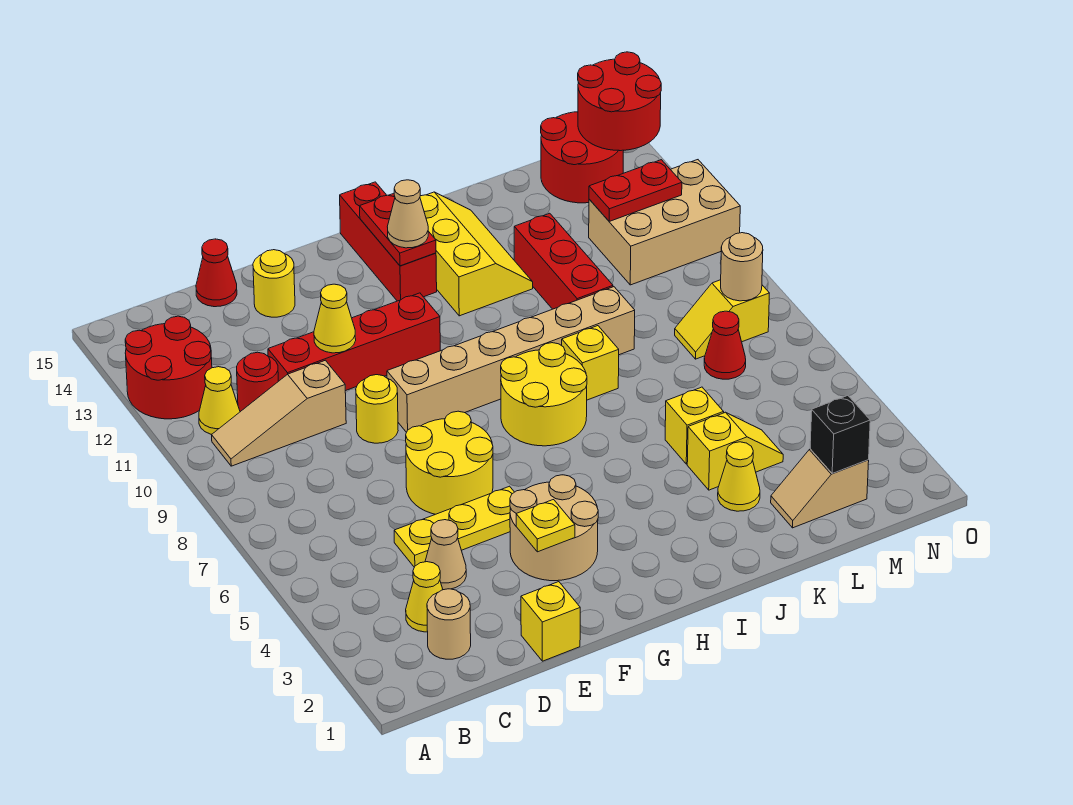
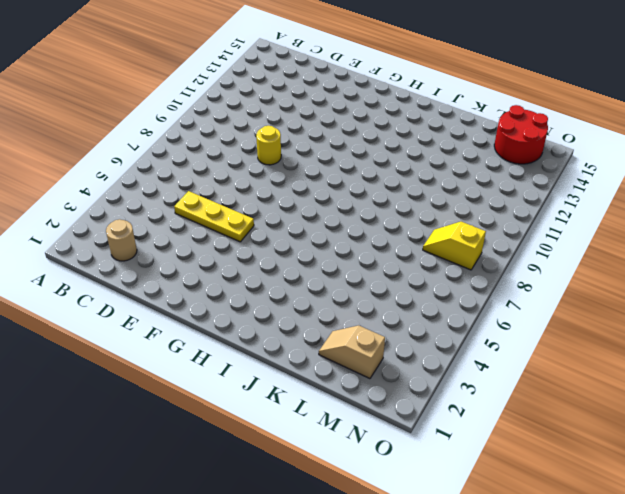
none -> red round brick A12:B13 level 1
none -> tan slope B10:D10 level 1 top D
none -> yellow cone B11 level 1
none -> yellow cone C3 level 1

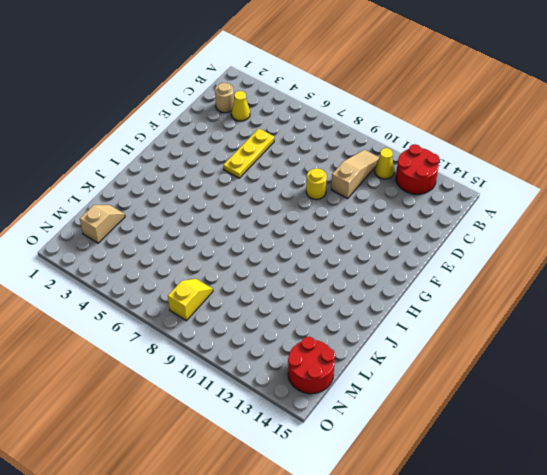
none -> red round brick C11 level 1
none -> tan cone D4 level 1
none -> red brick D11:G11 level 1
none -> red cone D15 level 1

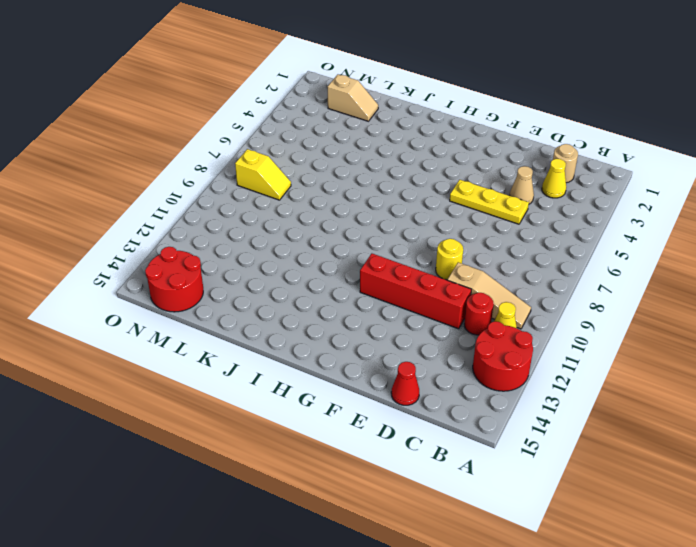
none -> yellow brick E1 level 1
none -> yellow round brick E6:F7 level 1
none -> yellow round brick E14 level 1
none -> tan round brick F3:G4 level 1

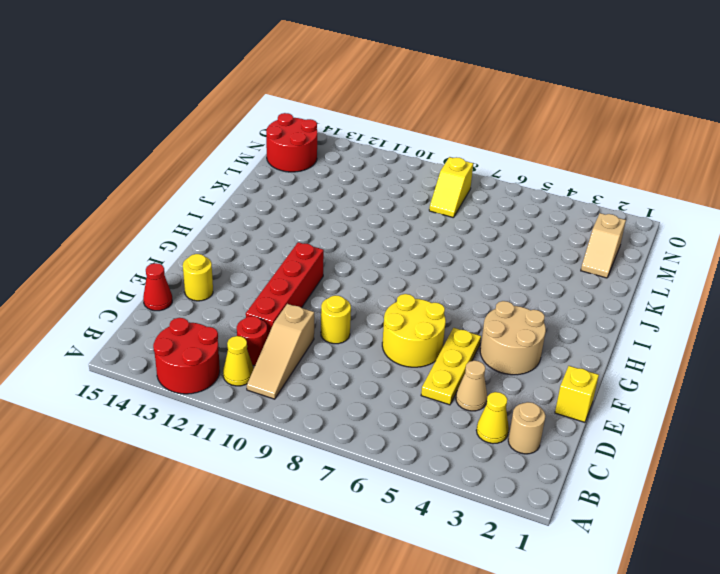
none -> tan brick F9:K9 level 1
none -> yellow round brick H7:I8 level 1
none -> red brick H13:H15 level 1
none -> yellow slope I12:J14 level 1 top I

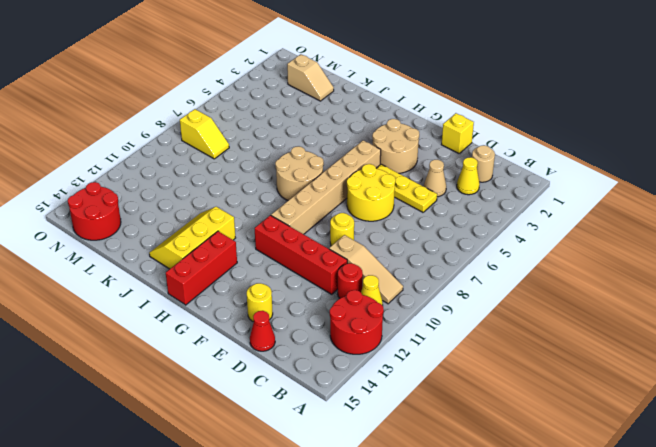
tan brick G5:G10 level 1 -> tan brick F9:K9 level 1
tan round brick H7:I8 level 1 -> yellow round brick H7:I8 level 1
none -> yellow brick J8 level 1
none -> yellow cone K3 level 1
none -> yellow slope K4:L4 level 1 top K
none -> yellow brick K5 level 1

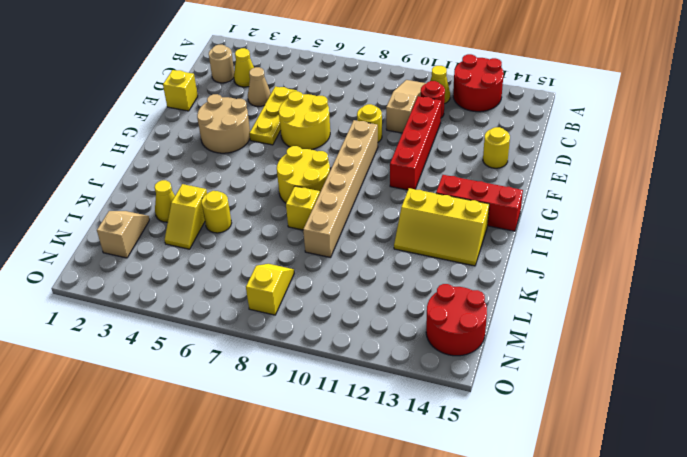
yellow round brick K5 level 1 -> yellow brick K5 level 1
none -> red cone D15 level 1
none -> red brick K10:K12 level 1
none -> red cone M7 level 1
none -> tan brick M11:O12 level 1

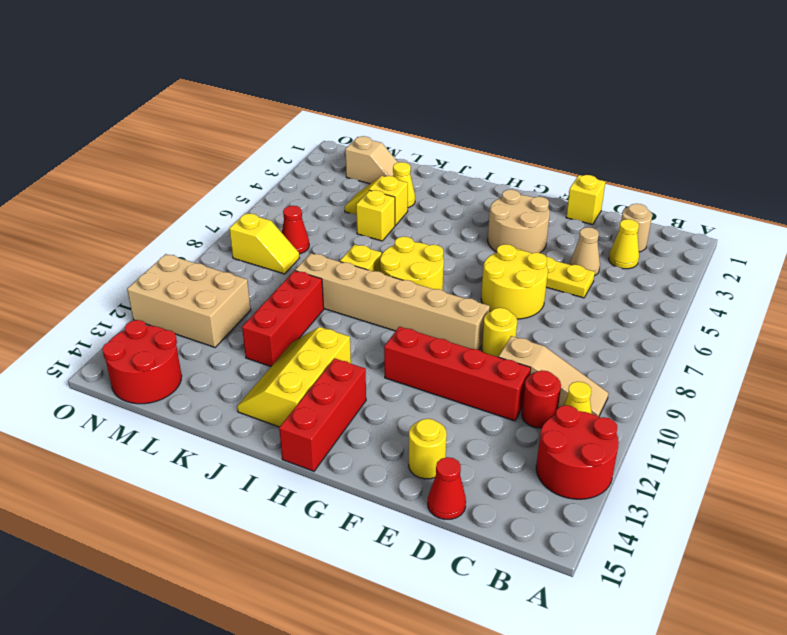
none -> yellow cone E11 level 2
none -> yellow plate F3 level 2
none -> red plate H13:H14 level 2
none -> black brick M2 level 2

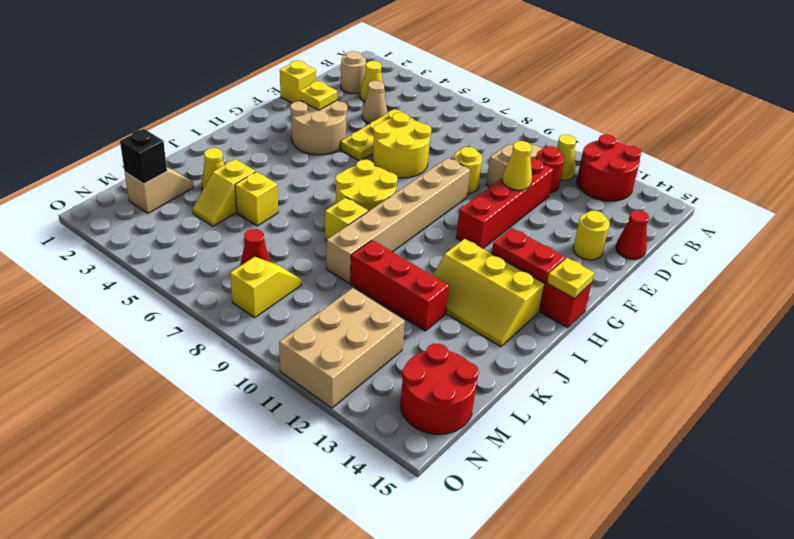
yellow plate H15 level 2 -> none
none -> red plate M12:N12 level 2
none -> tan round brick N8 level 2
none -> red round brick N14:O15 level 2
none -> tan cone H13 level 3

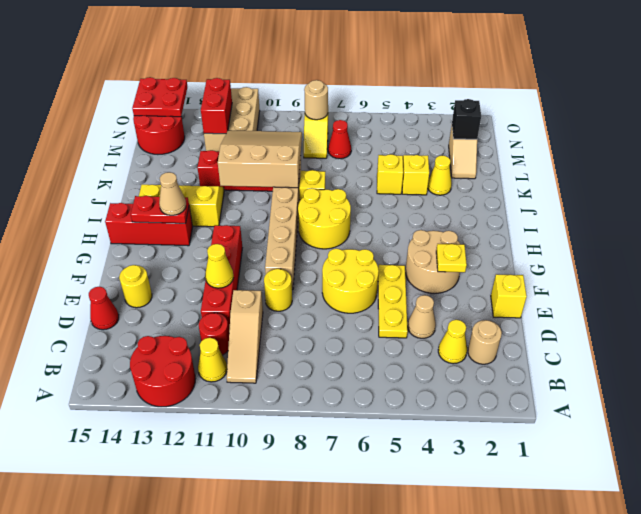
tan slope J9:L11 level 2 top J -> none
red brick M12:N12 level 2 -> red plate M12:N12 level 2
red plate N14:O15 level 2 -> red round brick N14:O15 level 2

